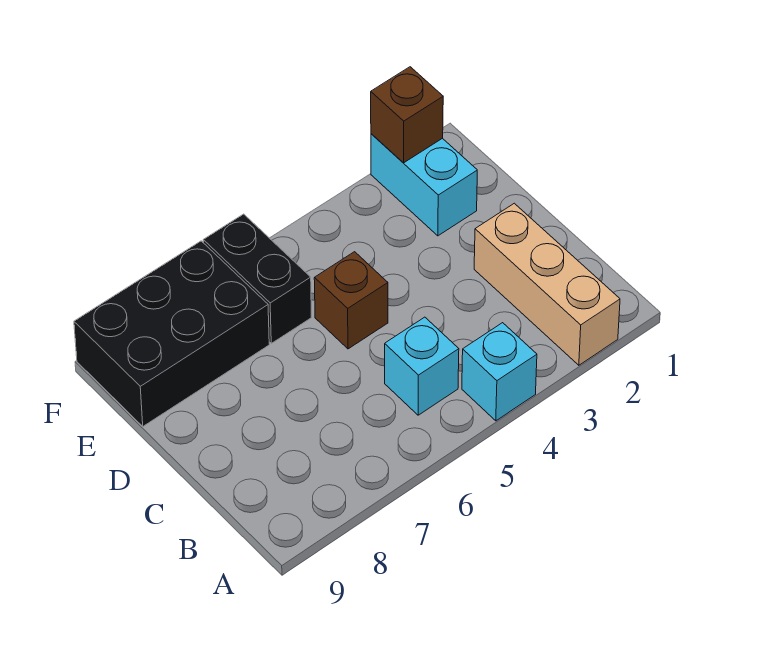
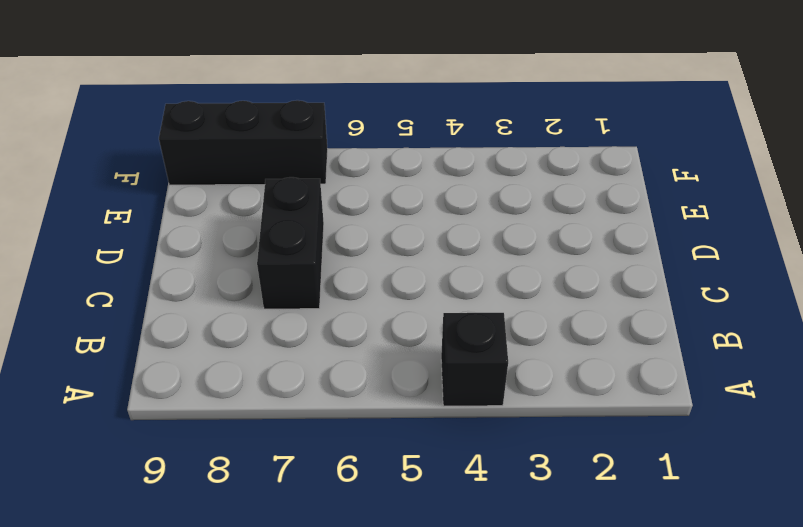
black brick A4 level 1 -> cyan brick A4 level 1
black brick C7:D7 level 1 -> black brick E6:F6 level 1
black brick F7:F9 level 1 -> black brick E7:F9 level 1
none -> tan brick A2:C2 level 1
none -> cyan brick B5 level 1

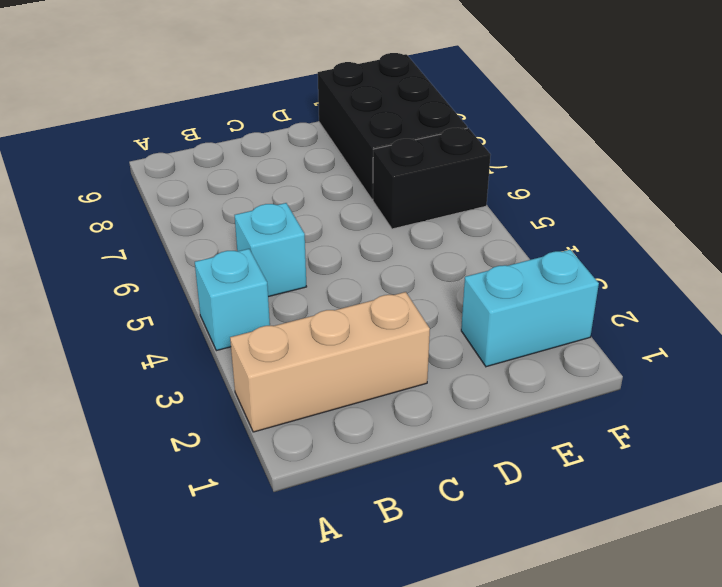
none -> brown brick D5 level 1
none -> brown brick F2 level 2

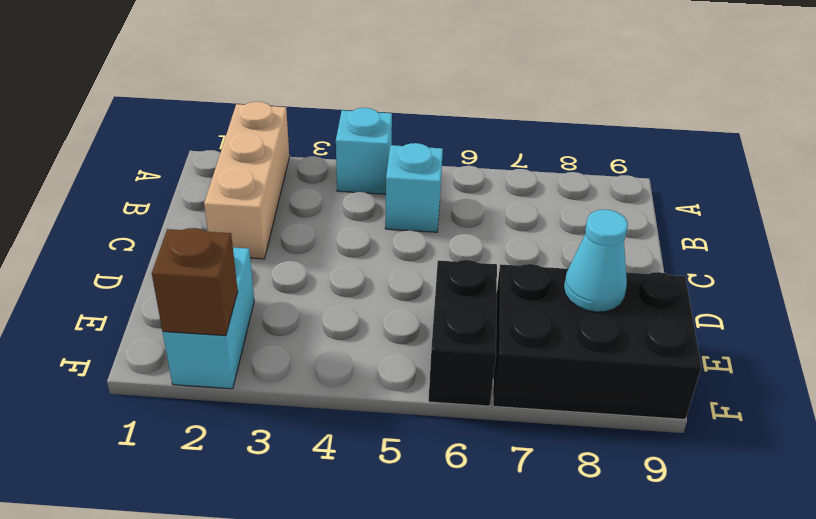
cyan cone E8 level 2 -> none
none -> brown brick D5 level 1

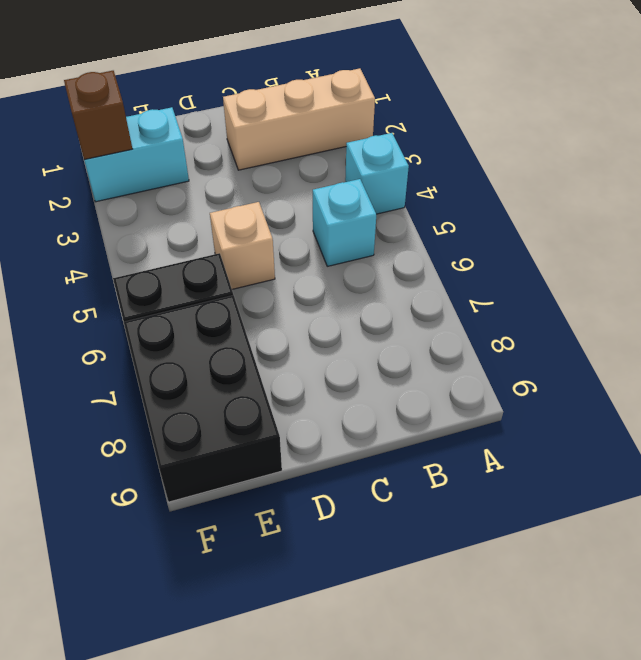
tan brick D5 level 1 -> brown brick D5 level 1

